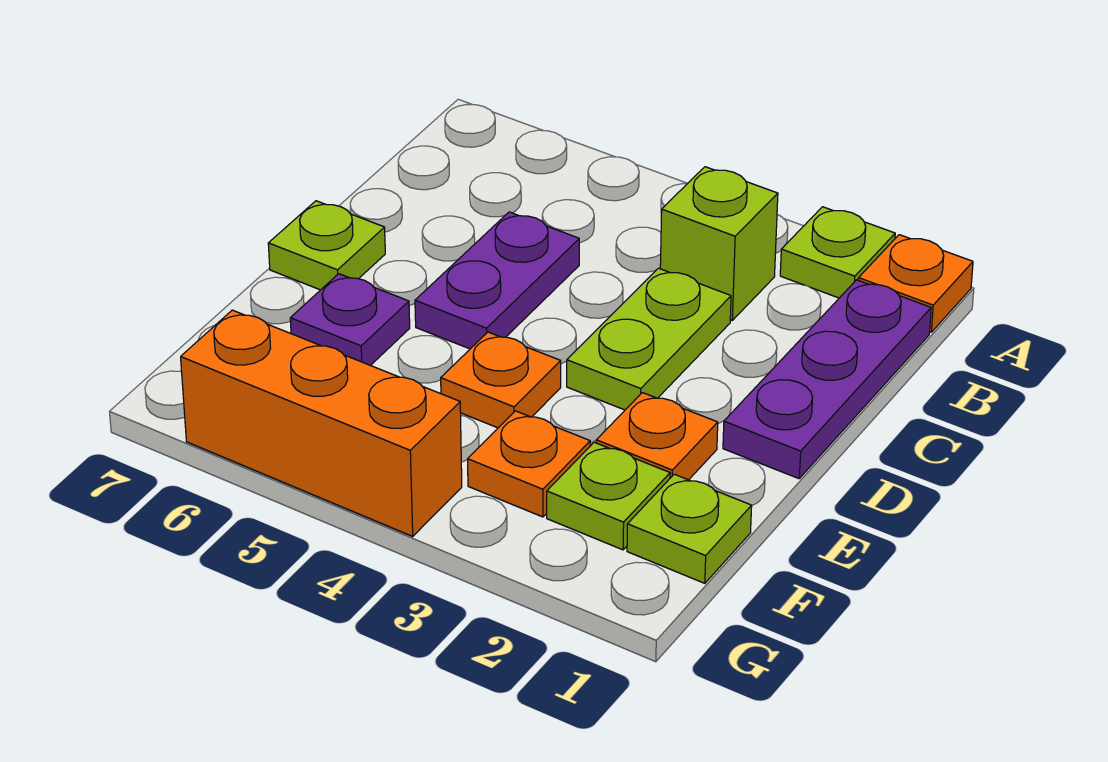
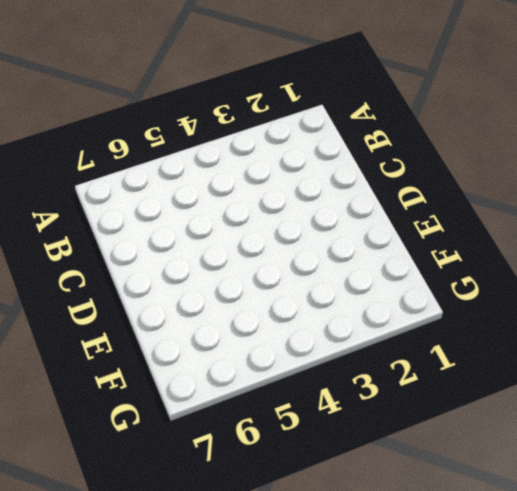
none -> orange plate A1 level 1
none -> lime plate A2 level 1
none -> purple plate B1:D1 level 1

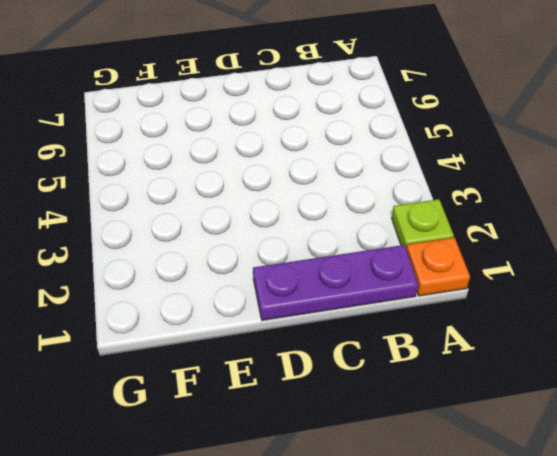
none -> lime brick B3 level 1
none -> lime plate C3:D3 level 1
none -> purple plate C5:D5 level 1

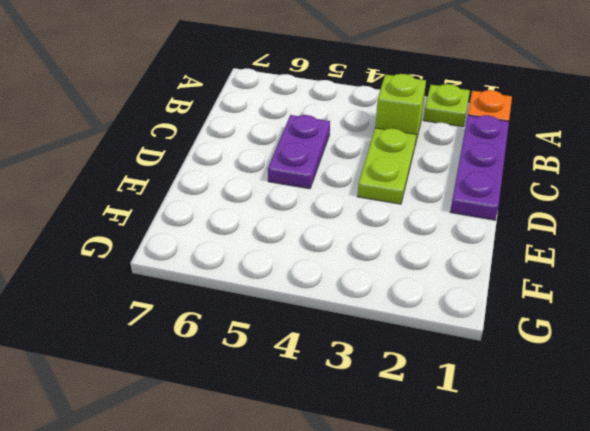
none -> lime plate D7 level 1
none -> orange plate E2 level 1
none -> orange plate E4 level 1

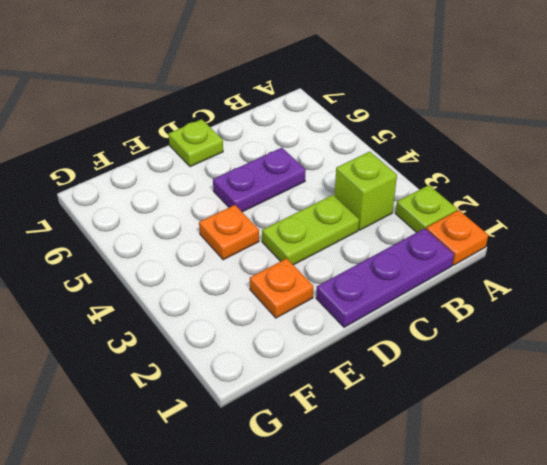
none -> purple plate E6 level 1
none -> lime plate F1 level 1
none -> lime plate F2 level 1

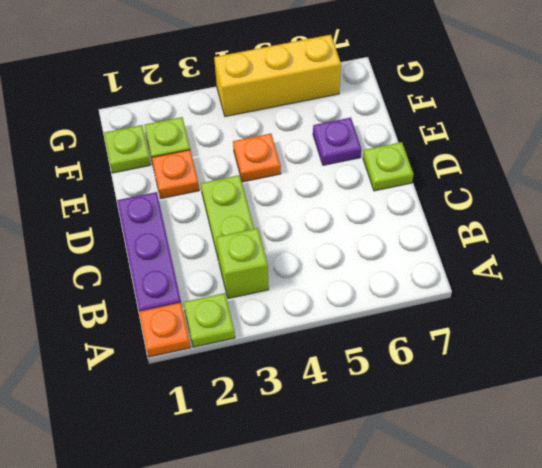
yellow brick G4:G6 level 1 -> orange brick G4:G6 level 1
none -> purple plate C5:D5 level 1
none -> orange plate F3 level 1

